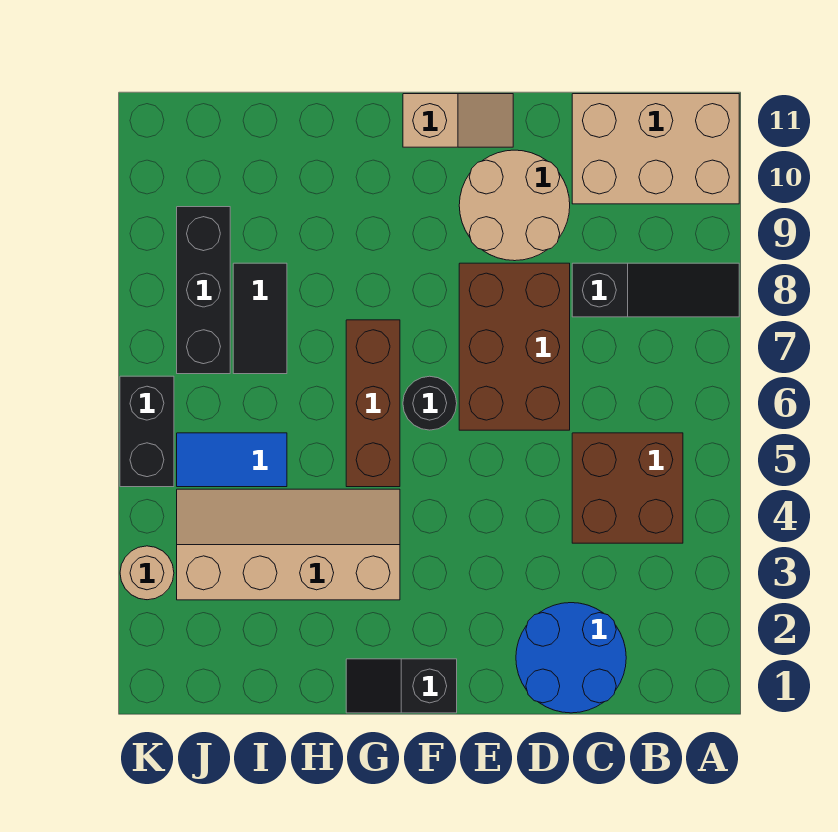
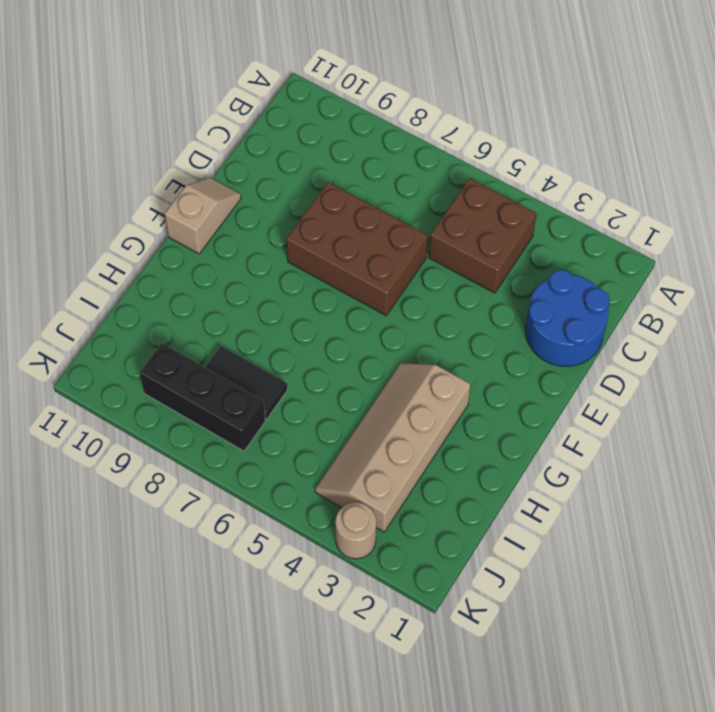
none -> black slope A8:C8 level 1 top C
none -> tan brick A10:C11 level 1
none -> tan round brick D9:E10 level 1

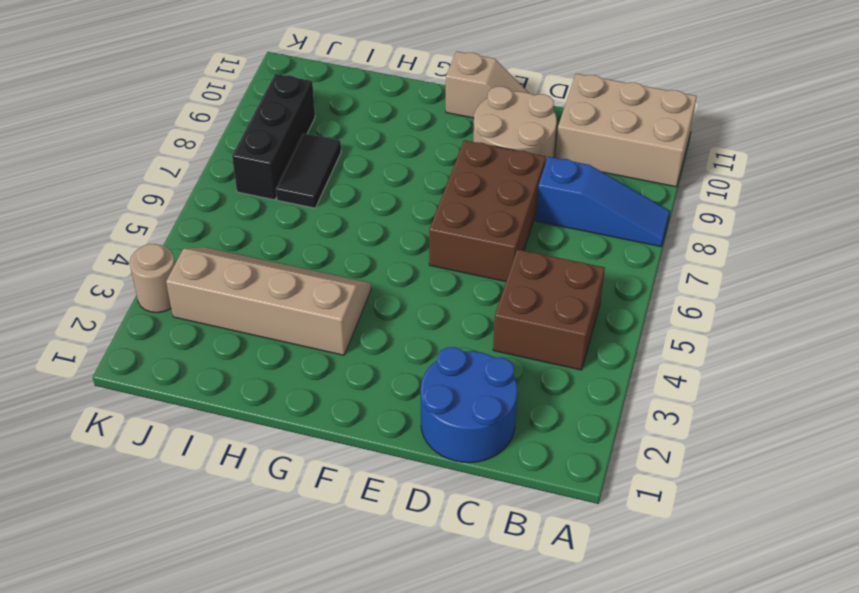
blue slope A8:C8 level 1 top C -> black slope A8:C8 level 1 top C
none -> black slope F1:G1 level 1 top F
none -> black round brick F6 level 1
none -> brown brick G5:G7 level 1

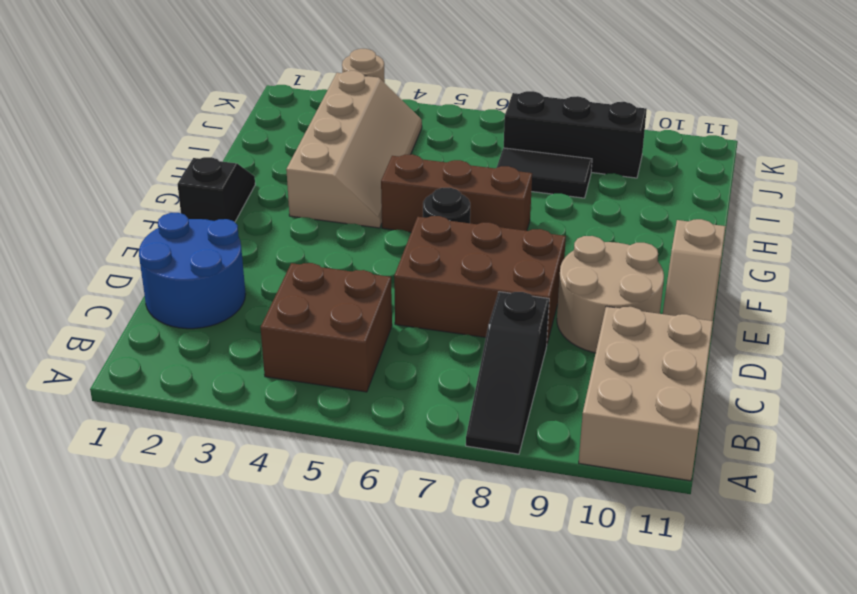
none -> blue tile I5:J5 level 1
none -> black brick K5:K6 level 1

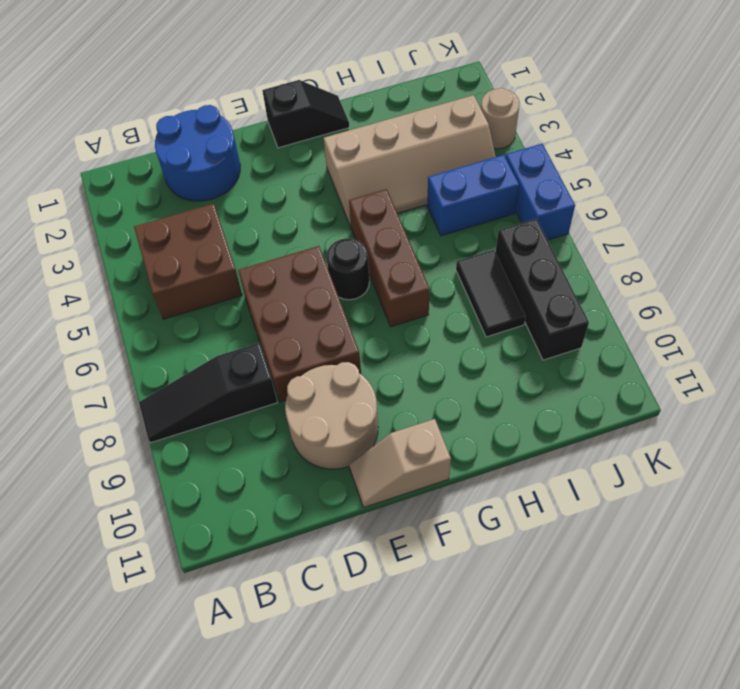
blue brick I5:J5 level 1 -> blue tile I5:J5 level 1
blue brick K5:K6 level 1 -> black brick K5:K6 level 1
none -> tan brick A10:C11 level 1

